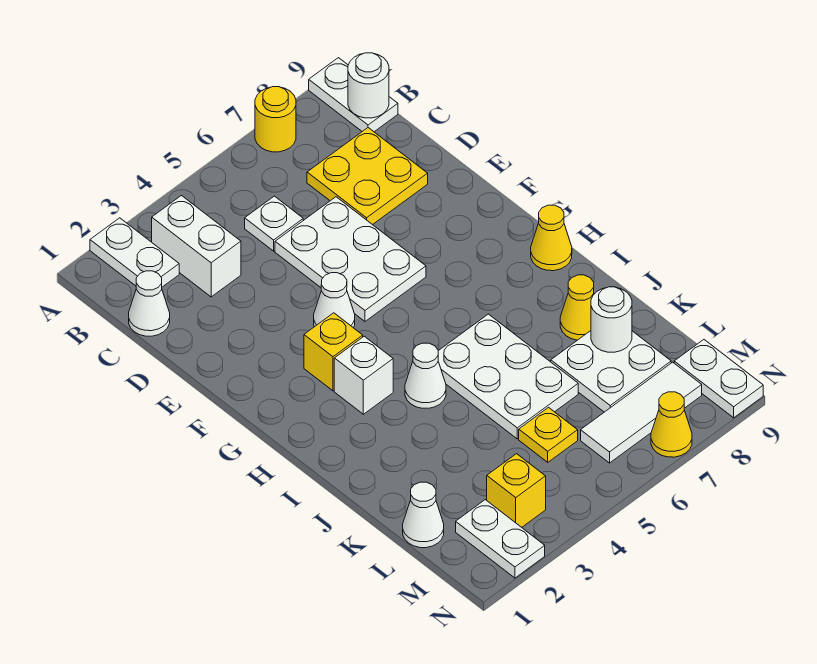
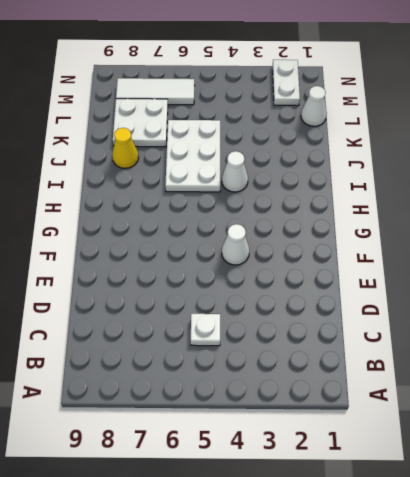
none -> white plate A2:B2 level 1
none -> yellow round brick A7 level 1
none -> white plate A9:B9 level 1

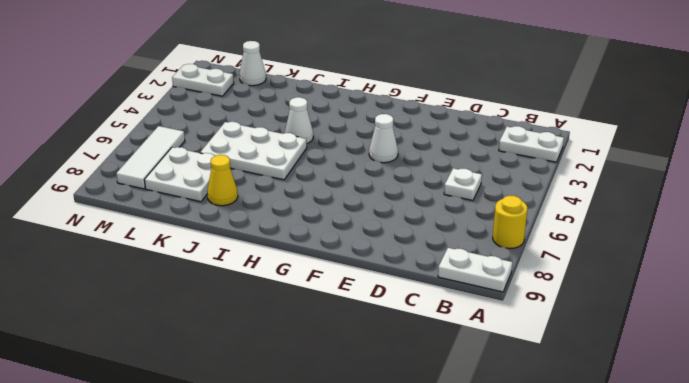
none -> white brick B3:C3 level 1
none -> white cone C1 level 1
none -> yellow plate C7:D8 level 1

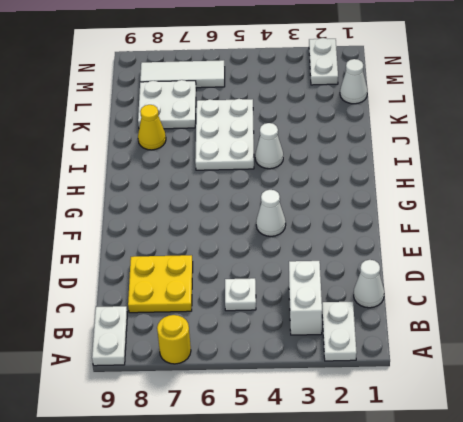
none -> white plate D5:F6 level 1
none -> yellow brick G3 level 1
none -> white brick H3 level 1

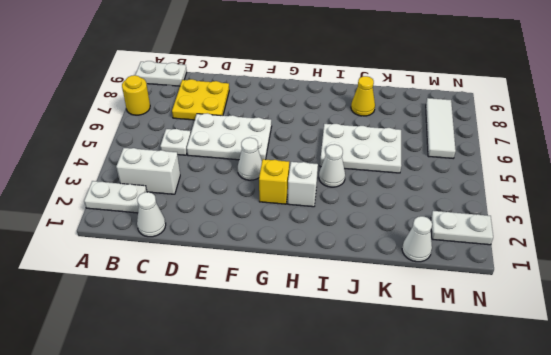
none -> yellow cone H9 level 1
none -> white plate K7:L8 level 1
none -> yellow plate L5 level 1

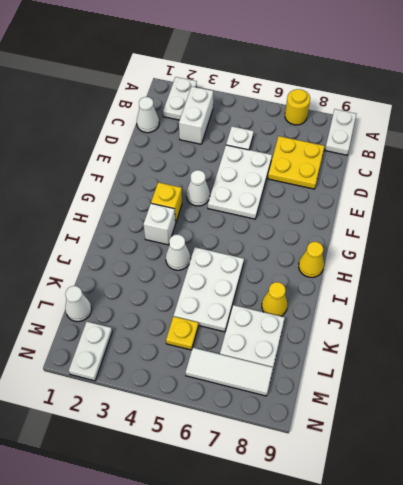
none -> yellow brick M3 level 1
none -> white plate M9:N9 level 1
none -> yellow cone N7 level 1

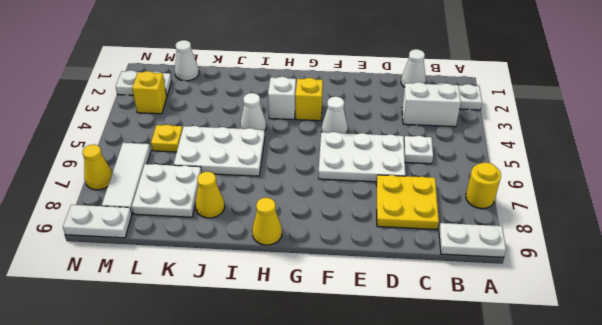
none -> white round brick B9 level 2
none -> white round brick K8 level 2

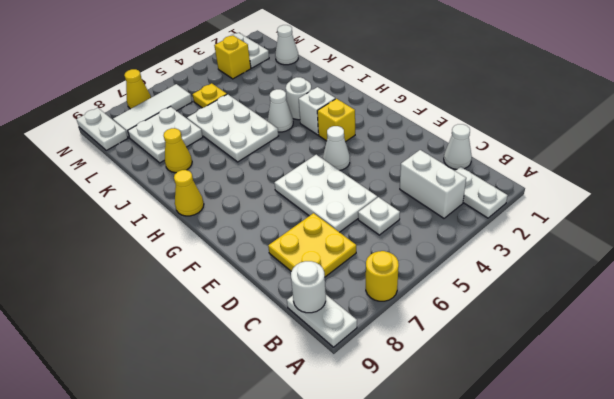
white round brick I3 level 1 -> white round brick K8 level 2

